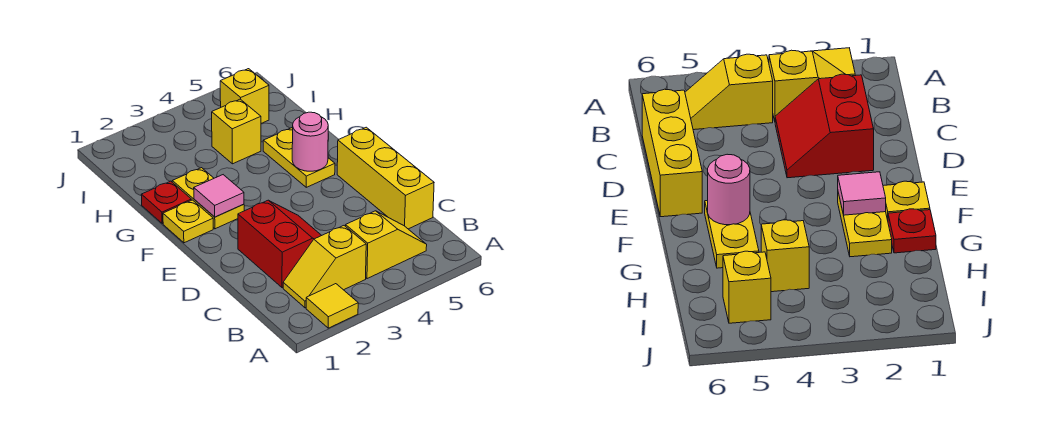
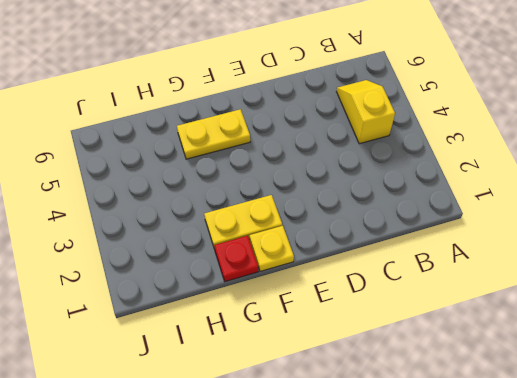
none -> yellow tile A2 level 1
none -> yellow slope B2:B3 level 1 top 3
none -> red slope C2:D3 level 1 top 2

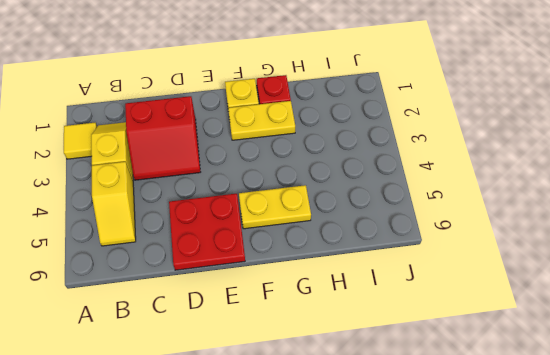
red plate D5:E6 level 1 -> yellow brick C6:E6 level 1
none -> yellow brick H4 level 1
none -> yellow brick I5 level 1
none -> pink tile F2 level 2

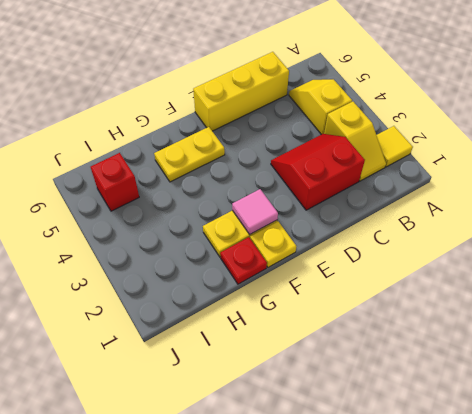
red brick I5 level 1 -> yellow brick I5 level 1
none -> yellow brick H4 level 1
none -> pink round brick F5 level 2

